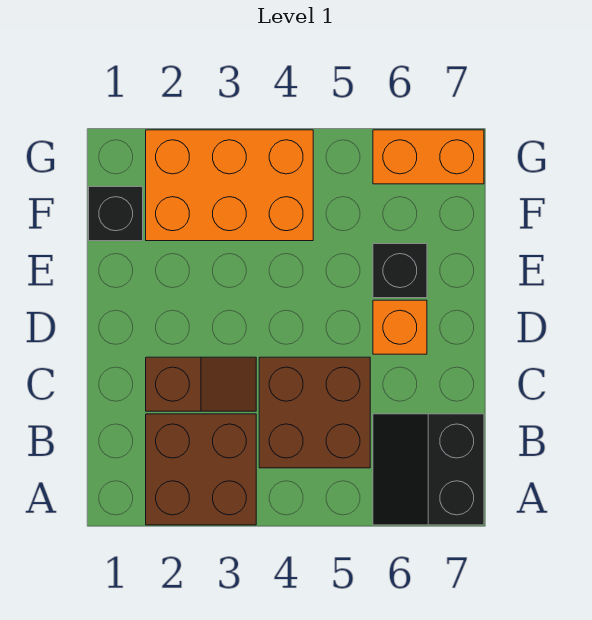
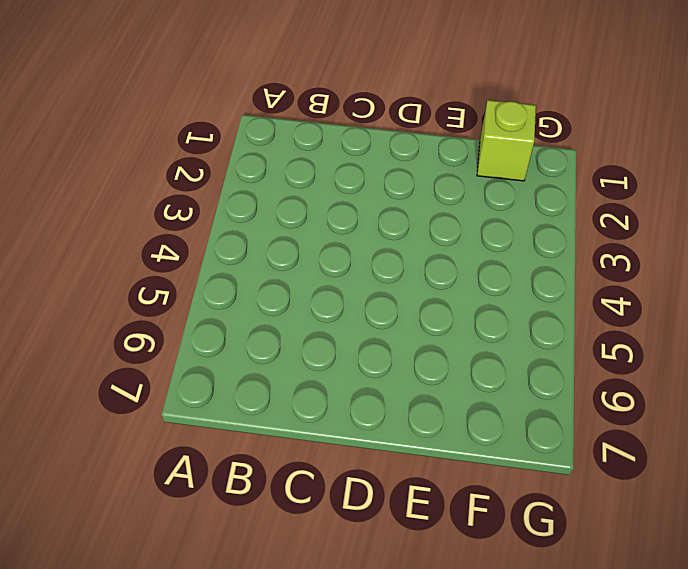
lime brick F1 level 1 -> black brick F1 level 1
none -> brown brick A2:B3 level 1
none -> black slope A6:B7 level 1 top 7

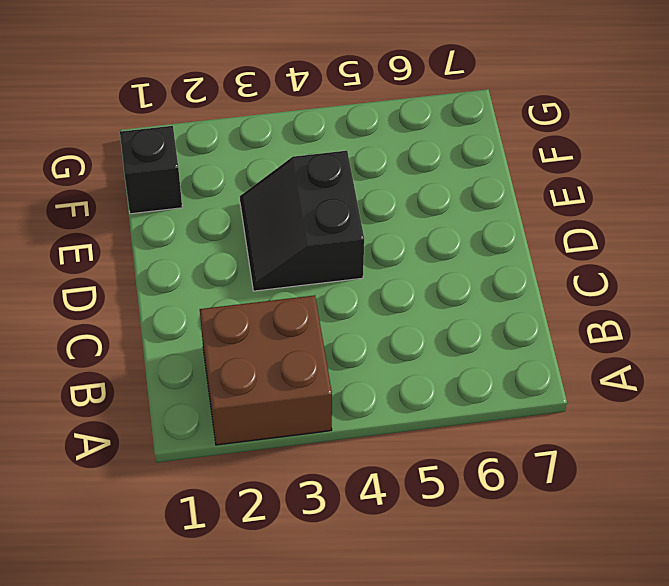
black slope D3:E4 level 1 top 4 -> black slope A6:B7 level 1 top 7
none -> brown brick B4:C5 level 1
none -> brown slope C2:C3 level 1 top 2

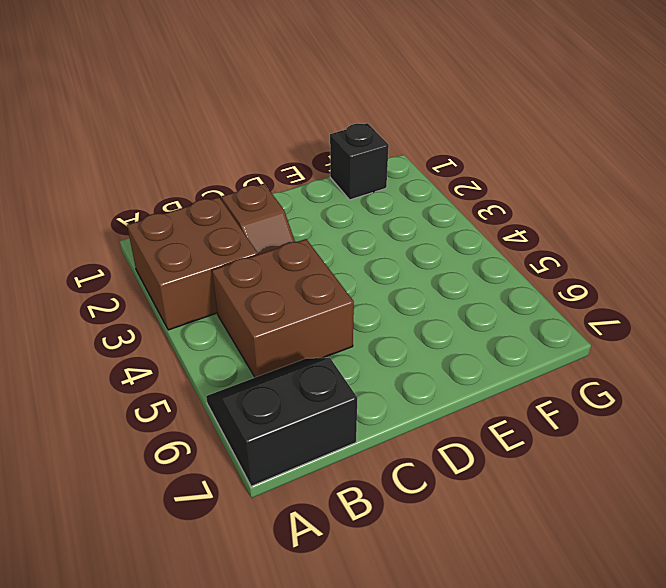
none -> orange brick D6 level 1
none -> black brick E6 level 1

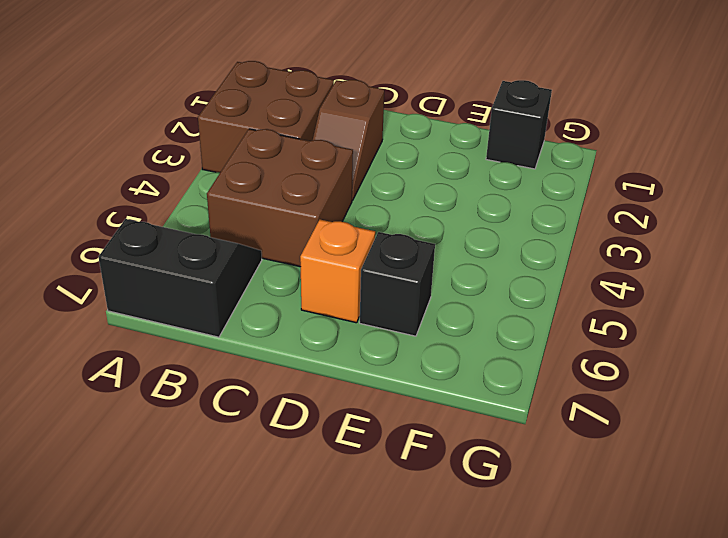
none -> orange brick F2:G4 level 1
none -> orange brick G6:G7 level 1

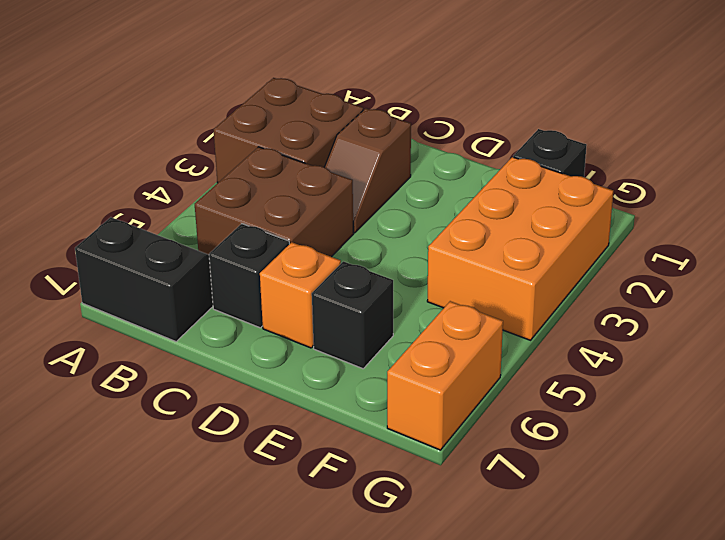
black brick C6 level 1 -> none

